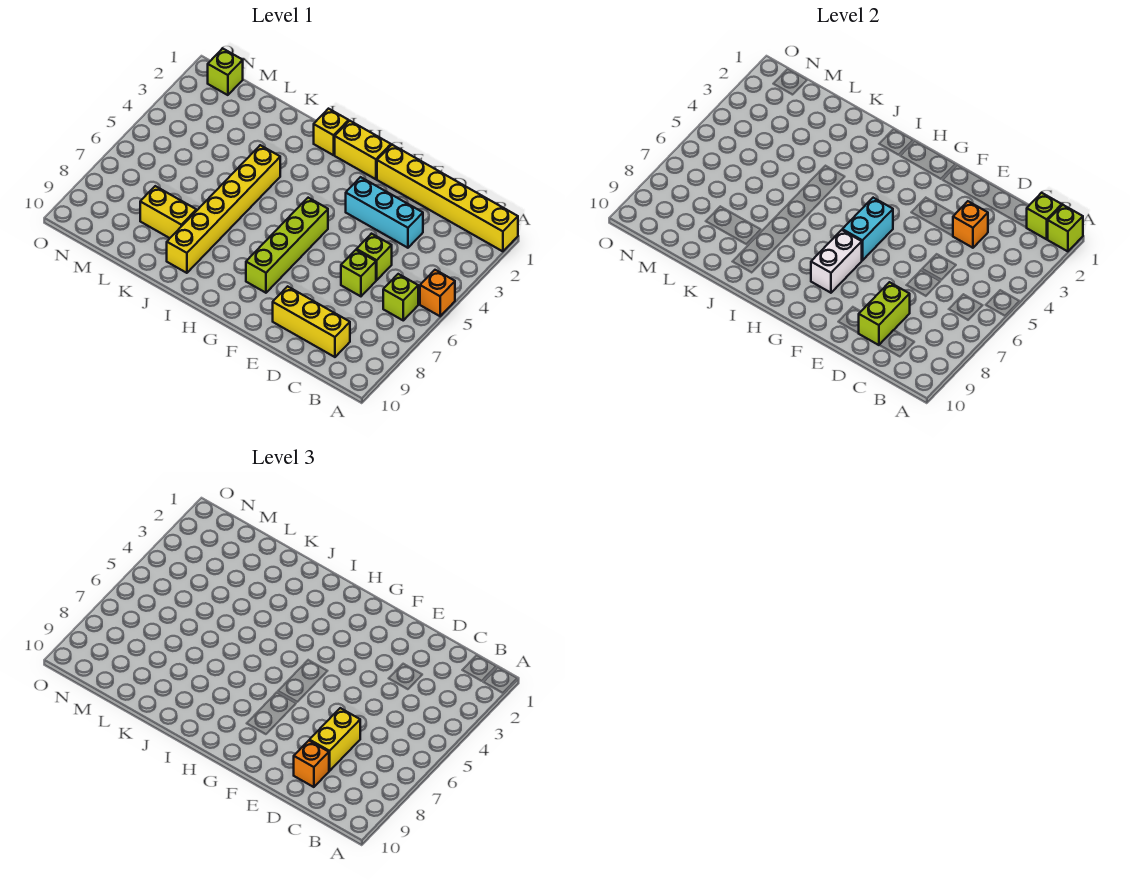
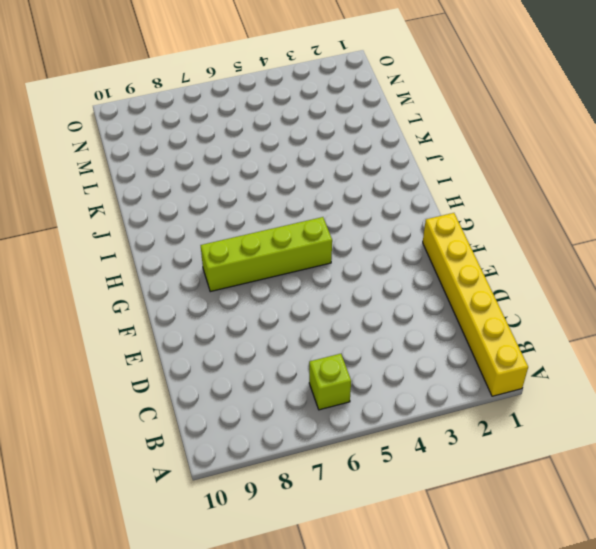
none -> orange brick A5 level 1
none -> yellow brick C9:E9 level 1
none -> cyan brick D3:F3 level 1

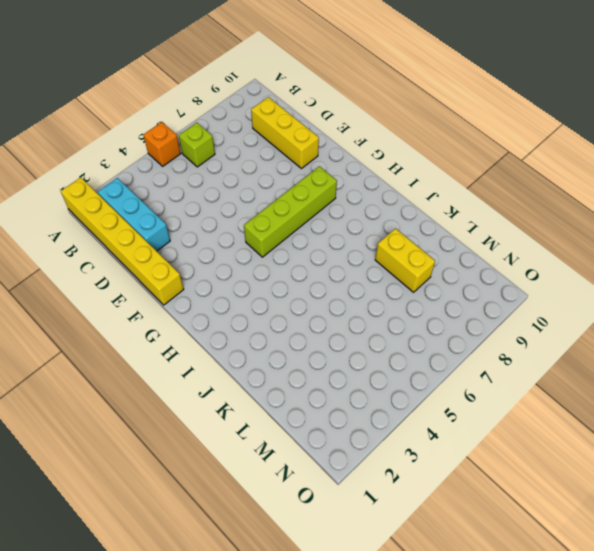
cyan brick B2:D2 level 1 -> cyan brick D3:F3 level 1
none -> lime brick D5 level 1
none -> lime brick D6 level 1
none -> yellow brick G1:H1 level 1

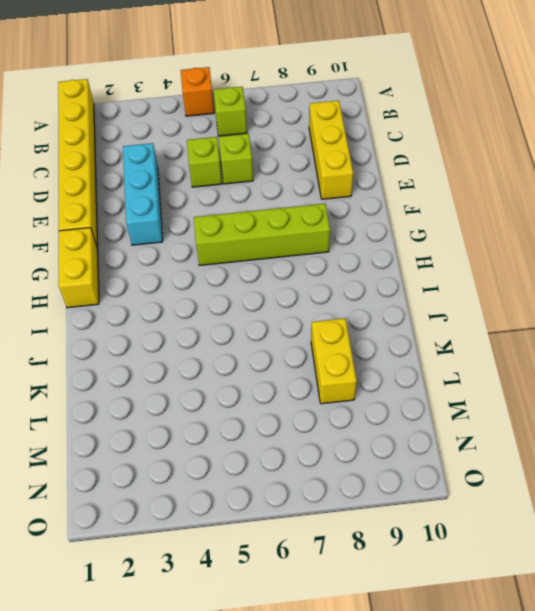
none -> yellow brick I1 level 1
none -> yellow brick J4:J9 level 1
none -> lime brick N1 level 1

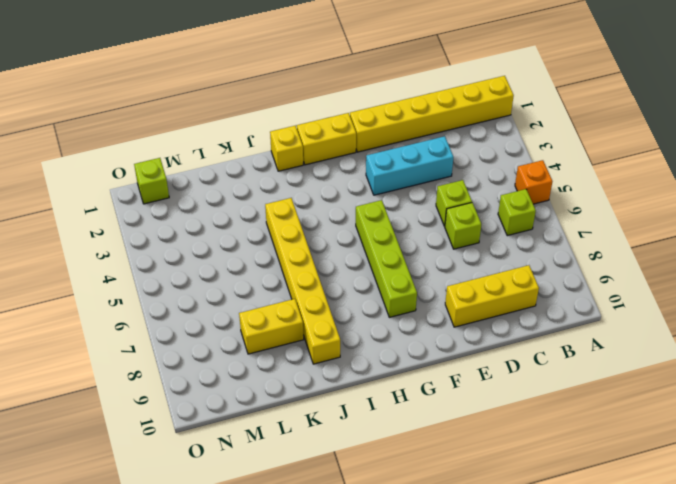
none -> lime brick A1 level 2
none -> lime brick B1 level 2
none -> orange brick D3 level 2

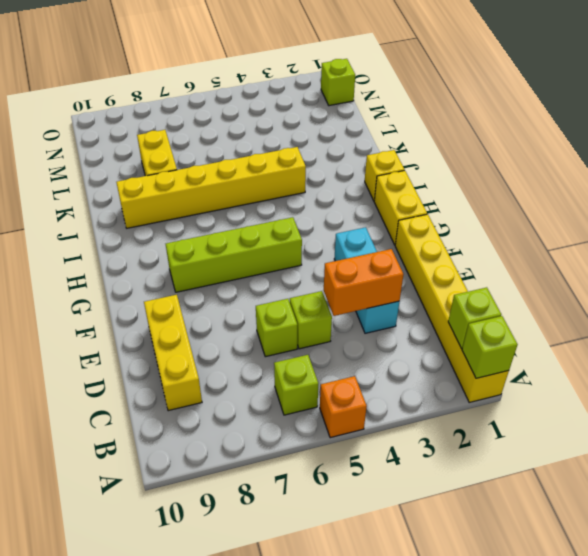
orange brick D3:D4 level 2 -> orange brick D3 level 2
none -> lime brick D8:D9 level 2
none -> cyan brick G5:G6 level 2
none -> white brick G7:G8 level 2

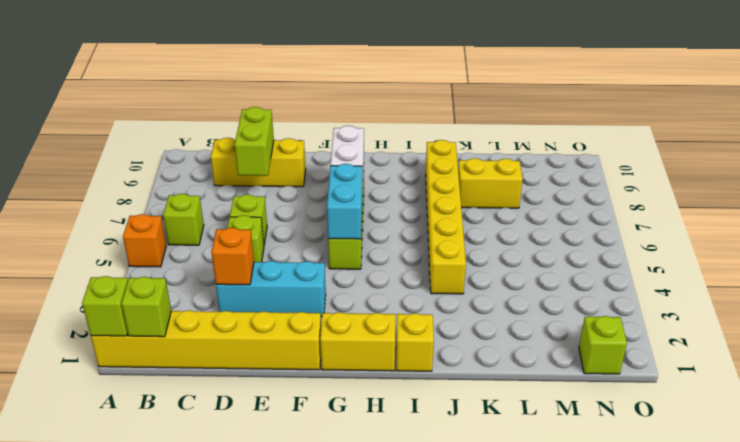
none -> yellow brick D7:D8 level 3
none -> orange brick D9 level 3

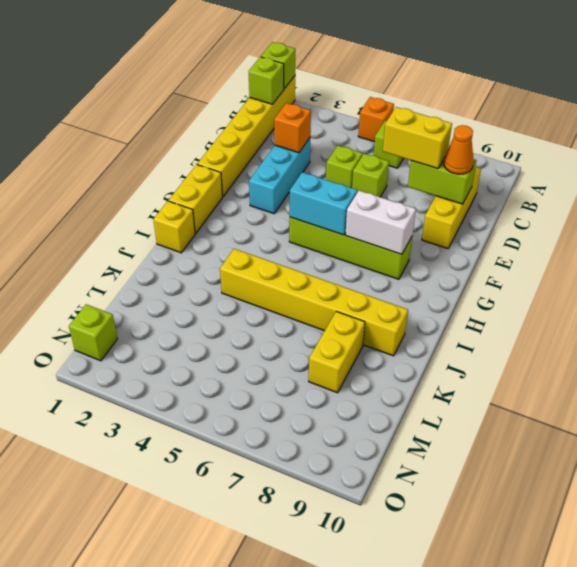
orange cone D9 level 3 -> orange brick D9 level 3

